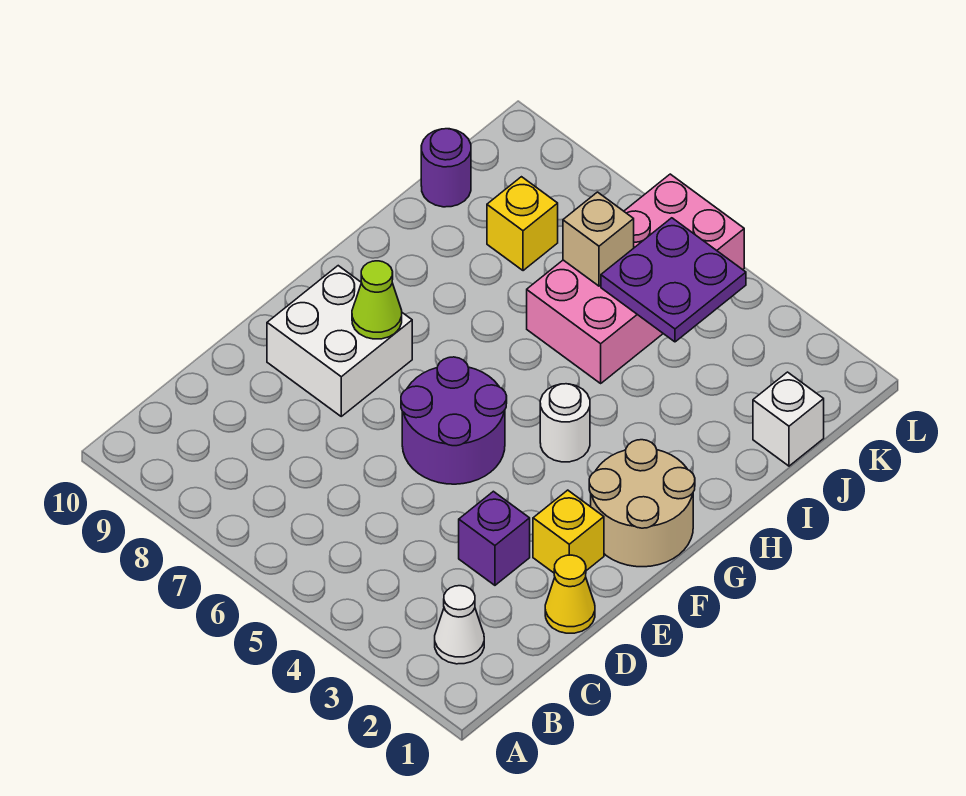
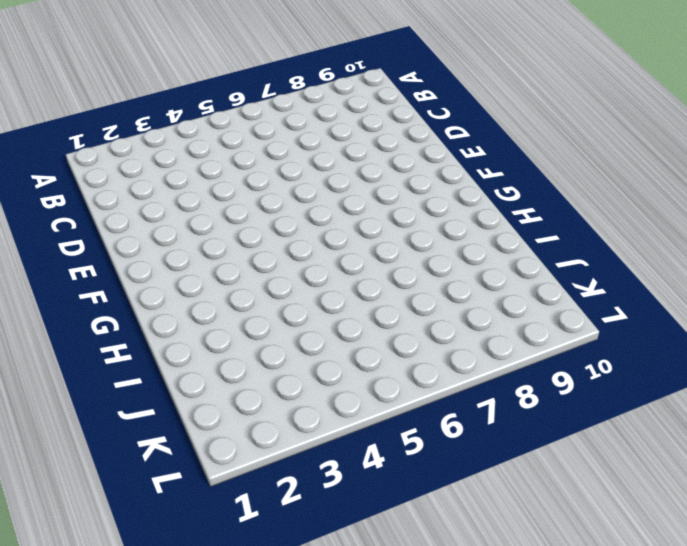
none -> white cone B2 level 1
none -> yellow cone D1 level 1
none -> purple brick D3 level 1

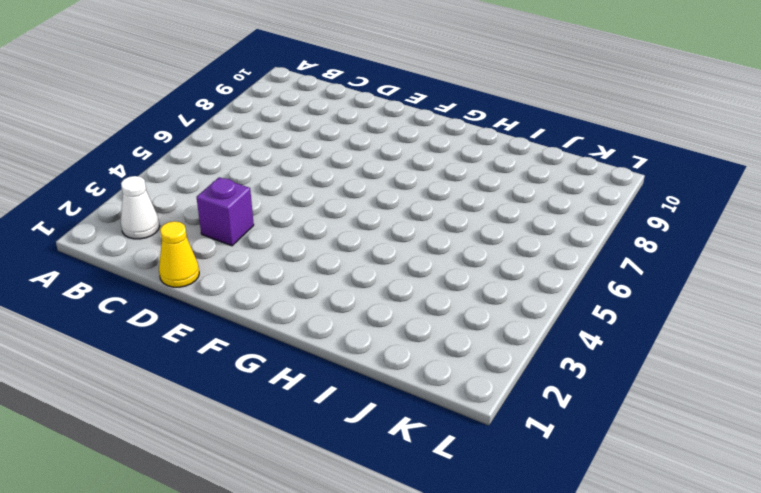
none -> yellow brick E2 level 1
none -> purple round brick E5:F6 level 1
none -> white brick E8:F9 level 1

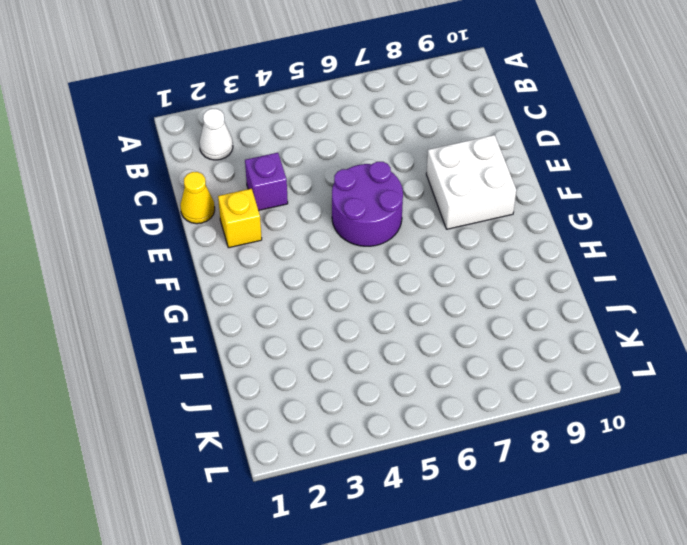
none -> tan round brick F1:G2 level 1
none -> white round brick G4 level 1
none -> pink brick I5:L6 level 1

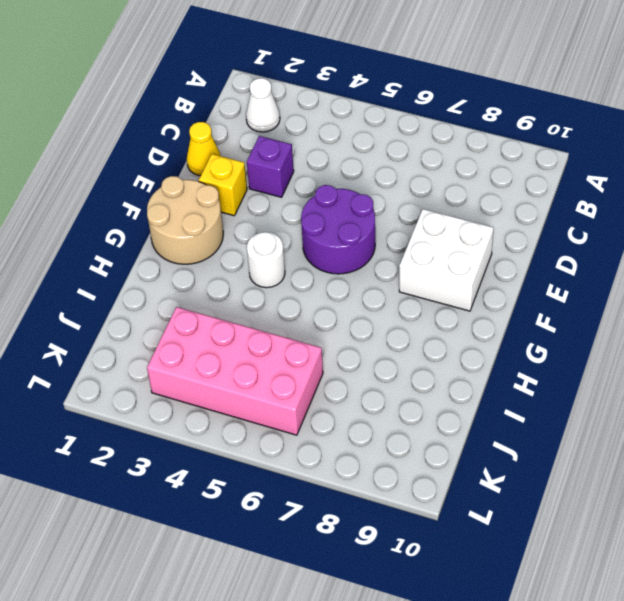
pink brick J3:K6 level 1 -> pink brick I5:L6 level 1
none -> white brick J1 level 1
none -> yellow brick J8 level 1
none -> purple round brick J10 level 1

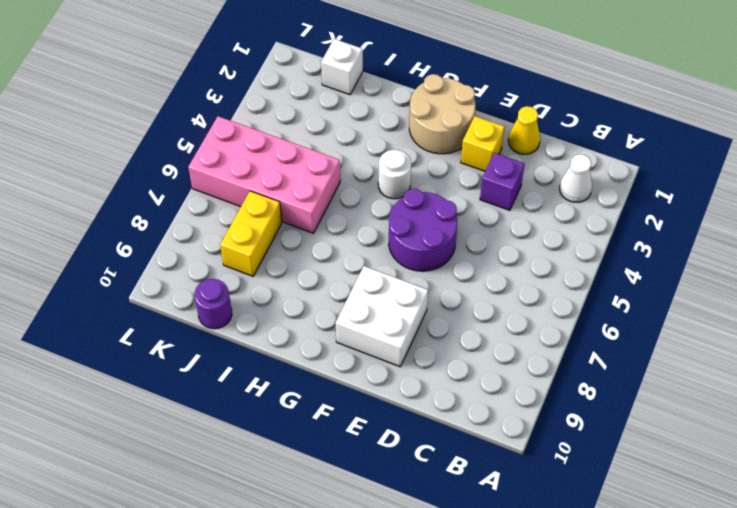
yellow brick J7:J8 level 1 -> yellow brick J8 level 1
none -> lime cone F8 level 2
none -> purple plate J4:K5 level 2
none -> tan brick J6 level 2

